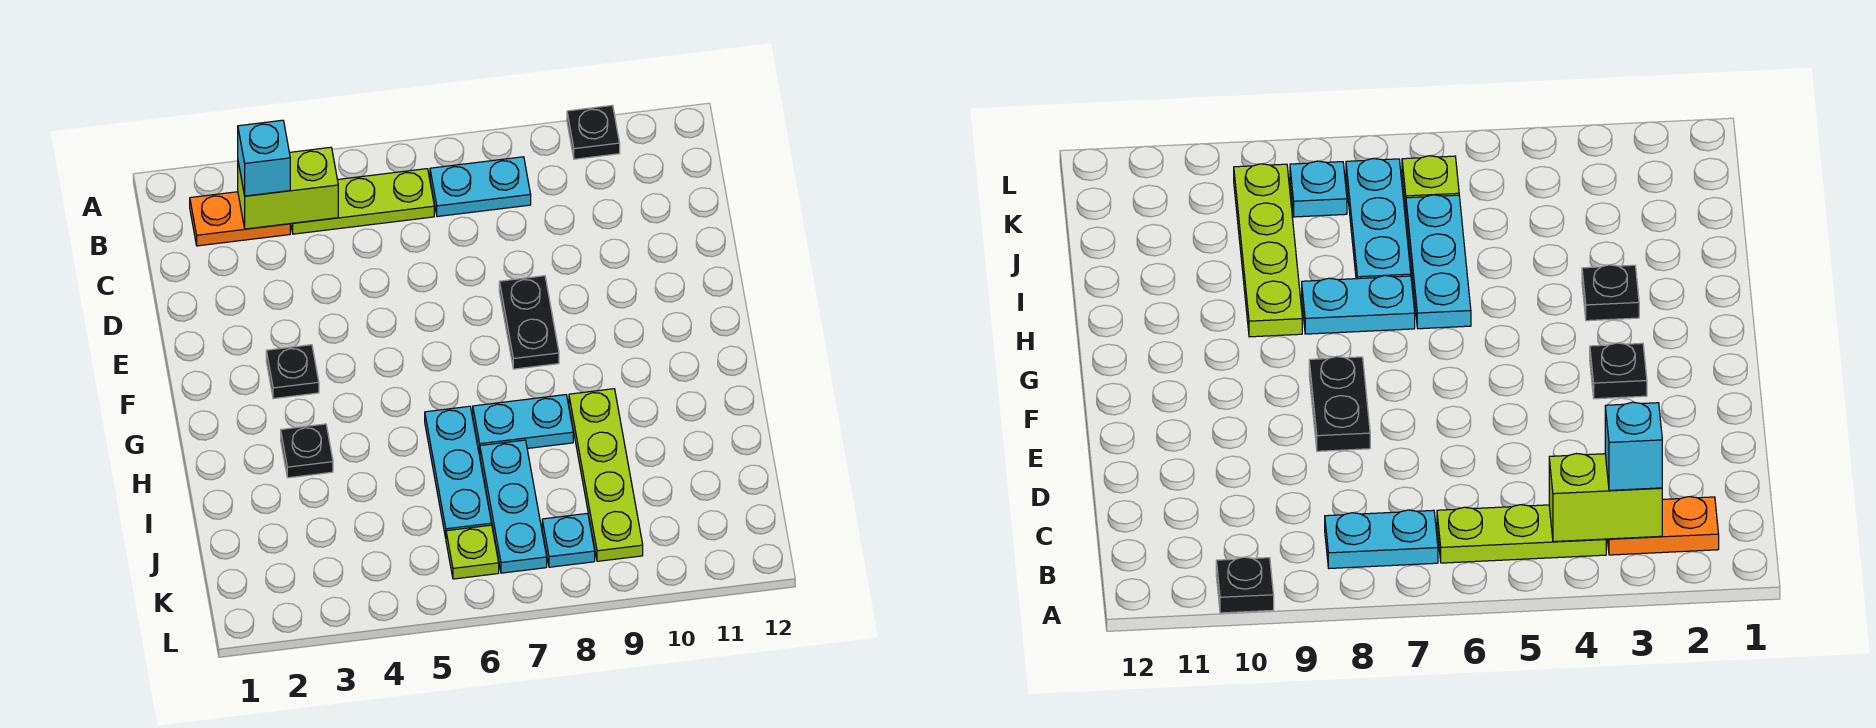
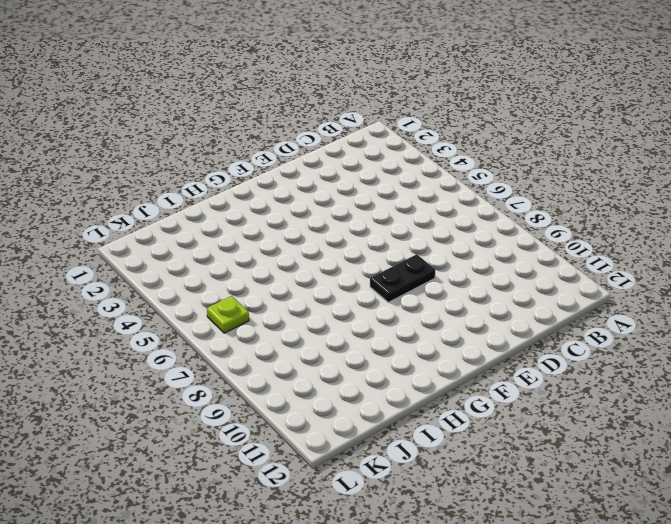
none -> black plate A10 level 1
none -> orange plate B2:B3 level 1
none -> lime plate B4:B6 level 1

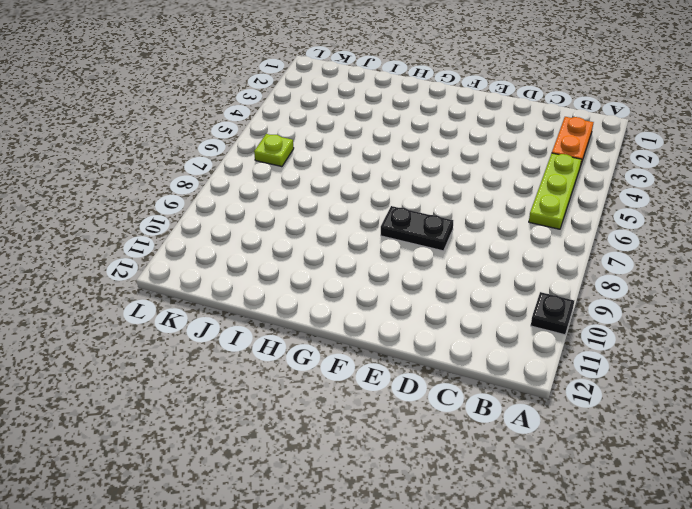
none -> cyan plate B7:B8 level 1
none -> black plate F3 level 1
none -> black plate H3 level 1

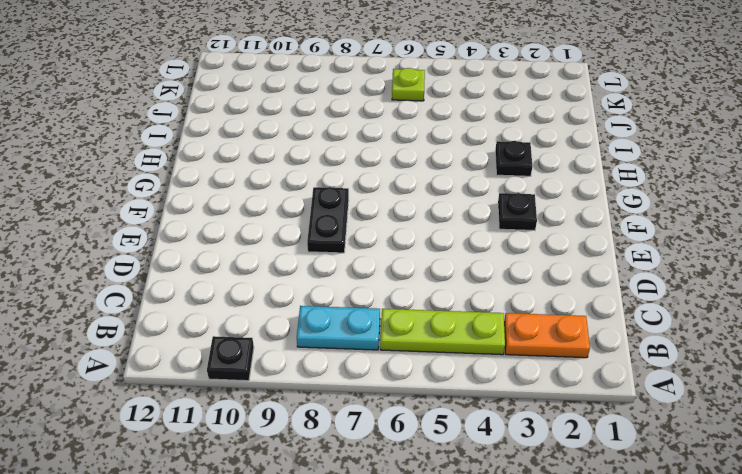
none -> cyan plate H6:J6 level 1
none -> cyan plate H7:H8 level 1
none -> lime plate H9:K9 level 1

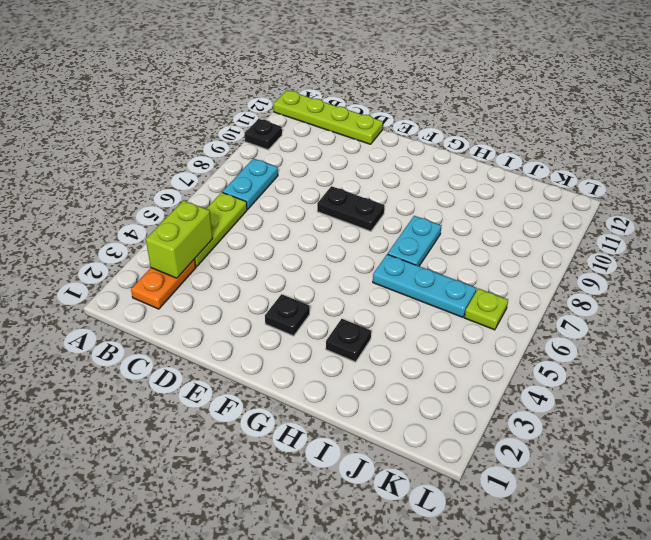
lime plate A12:D12 level 1 -> lime plate H9:K9 level 1
none -> cyan plate I7:K7 level 1
none -> cyan plate K8 level 1
none -> cyan brick B3 level 3

